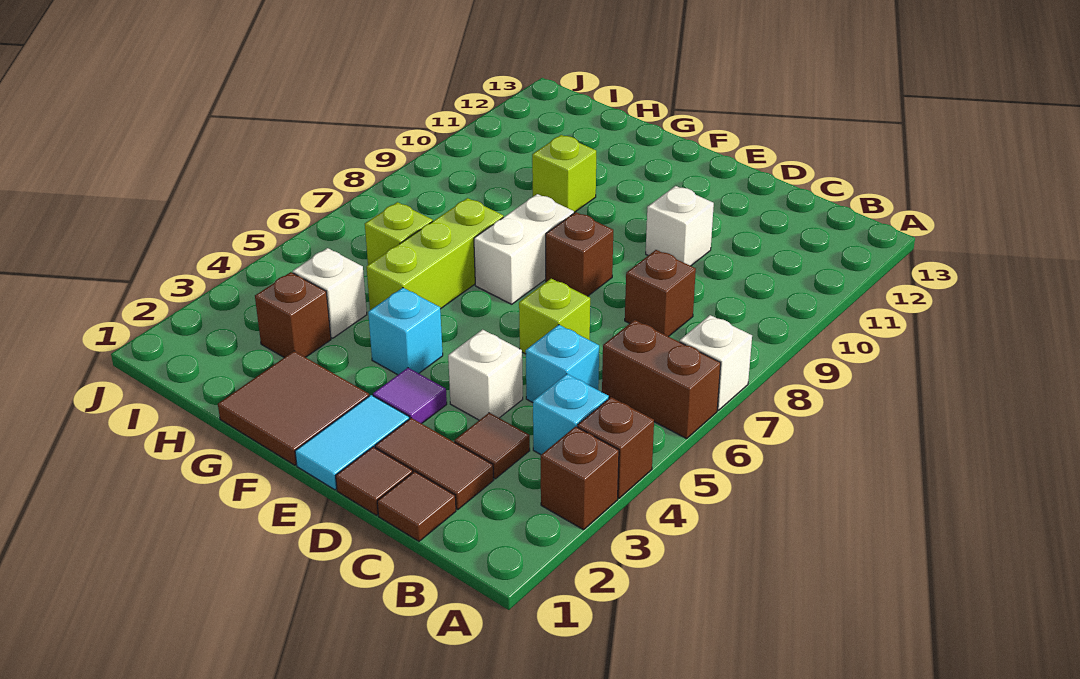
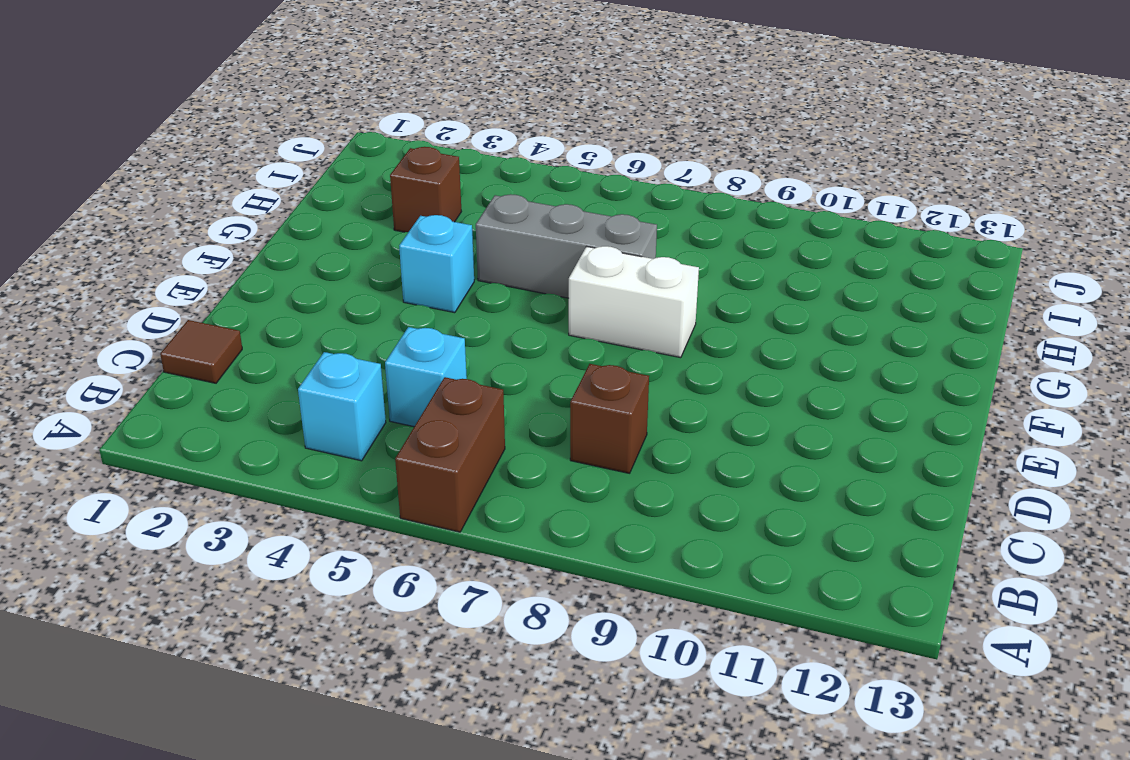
grey brick G5:G7 level 1 -> lime brick G5:G7 level 1
none -> brown brick A3 level 1
none -> brown brick A4 level 1
none -> white brick A7 level 1

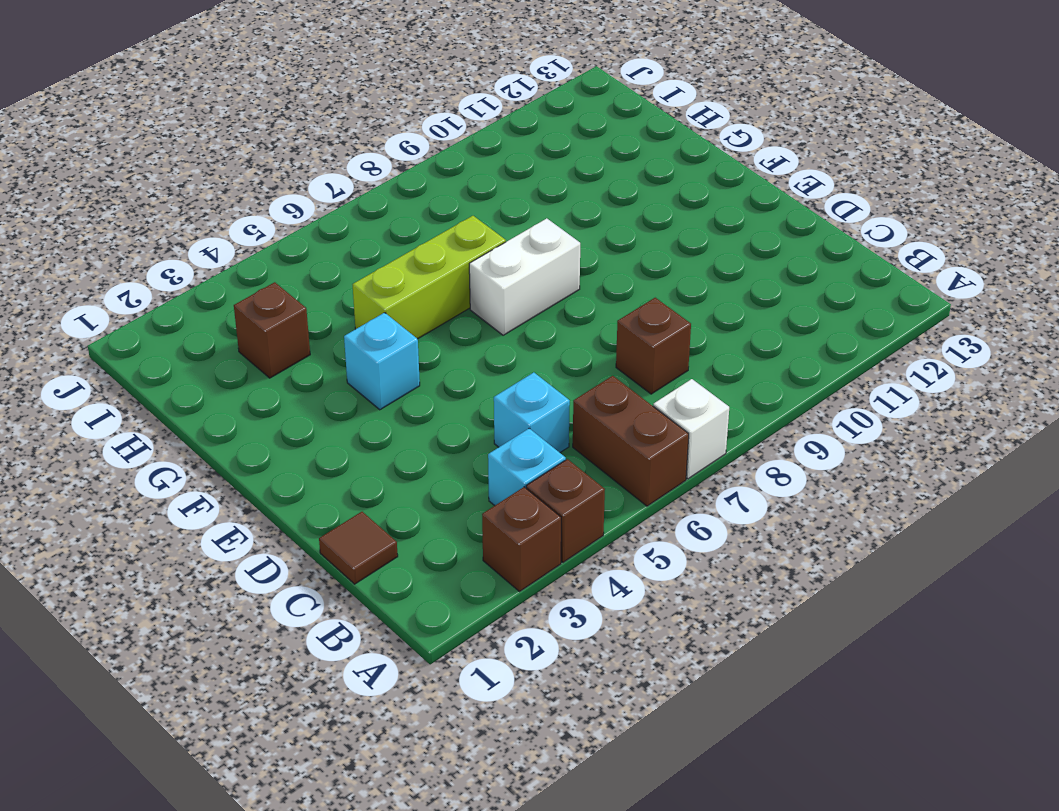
none -> brown tile C2:D2 level 1
none -> brown tile C3 level 1
none -> brown tile D1 level 1

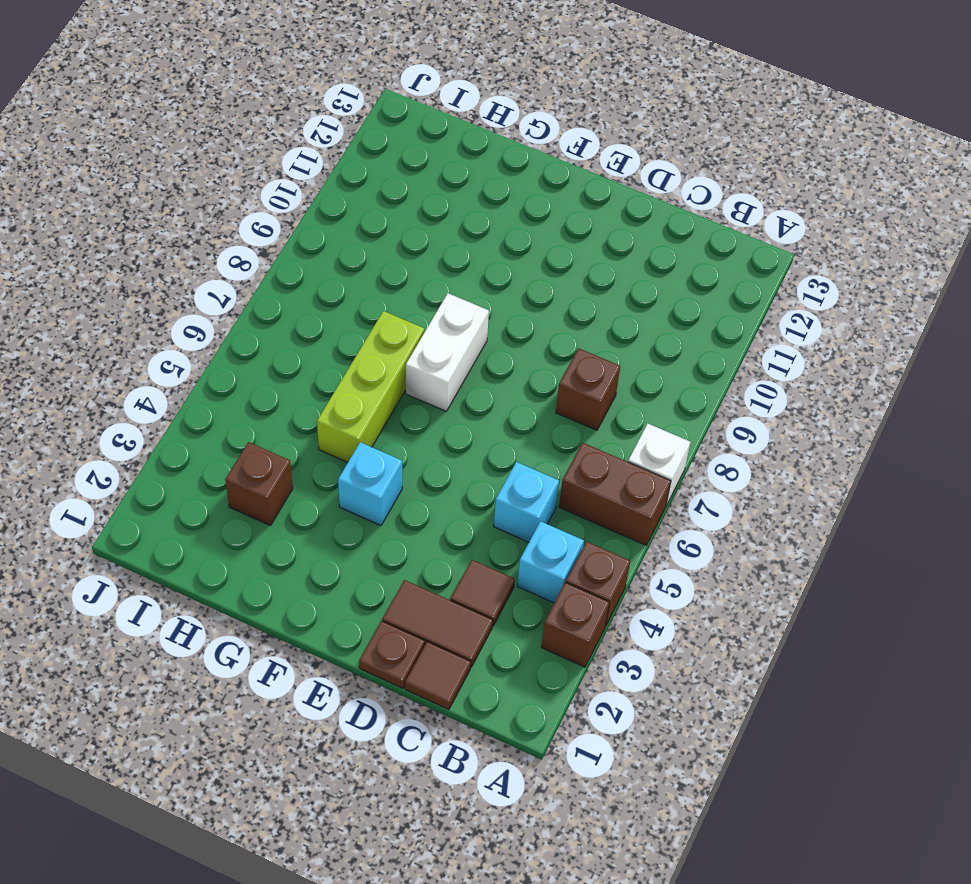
brown plate D1 level 1 -> brown tile D1 level 1
none -> white brick D4 level 1
none -> lime brick D6 level 1
none -> white brick D10 level 1

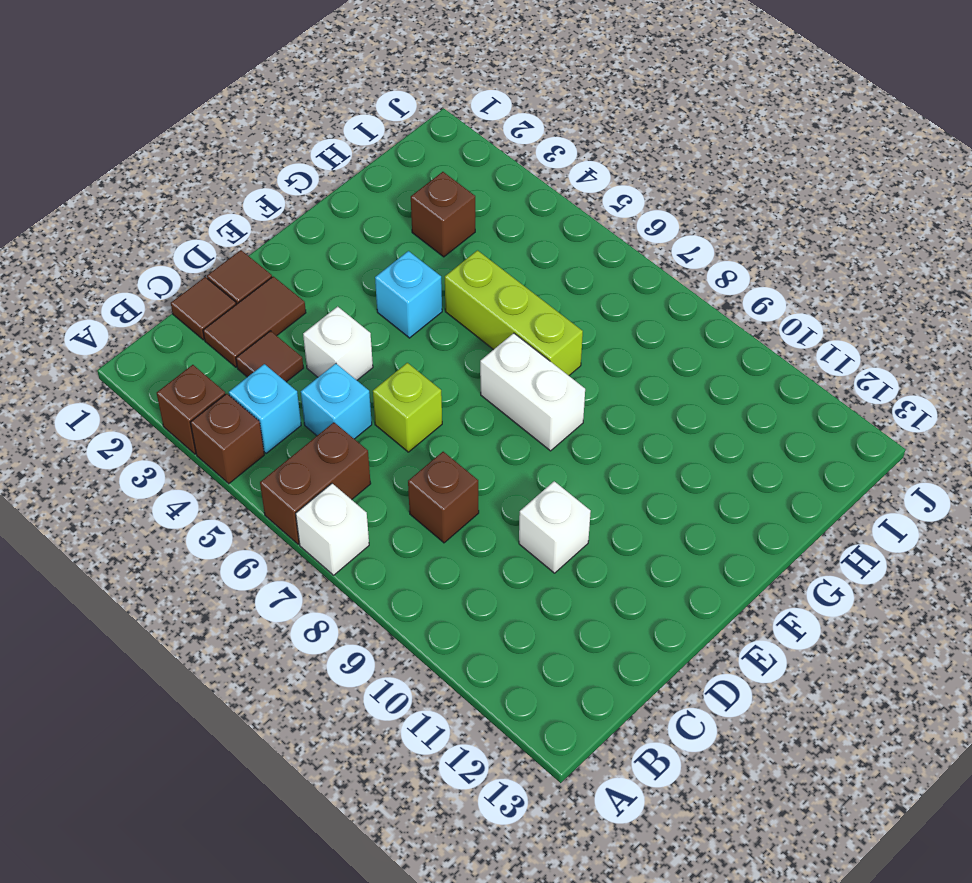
none -> cyan tile E1:E2 level 1
none -> purple tile E3 level 1
none -> brown brick E8 level 1

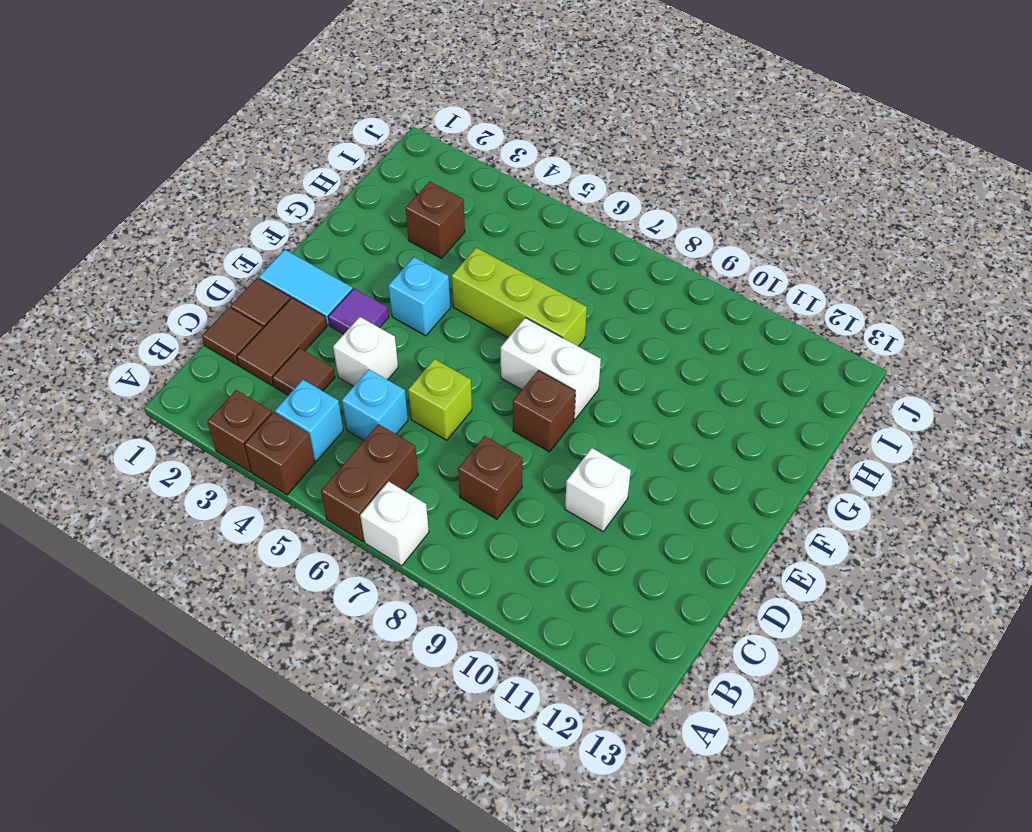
none -> brown tile F1:G2 level 1
none -> lime brick G10 level 1
none -> white brick H4 level 1

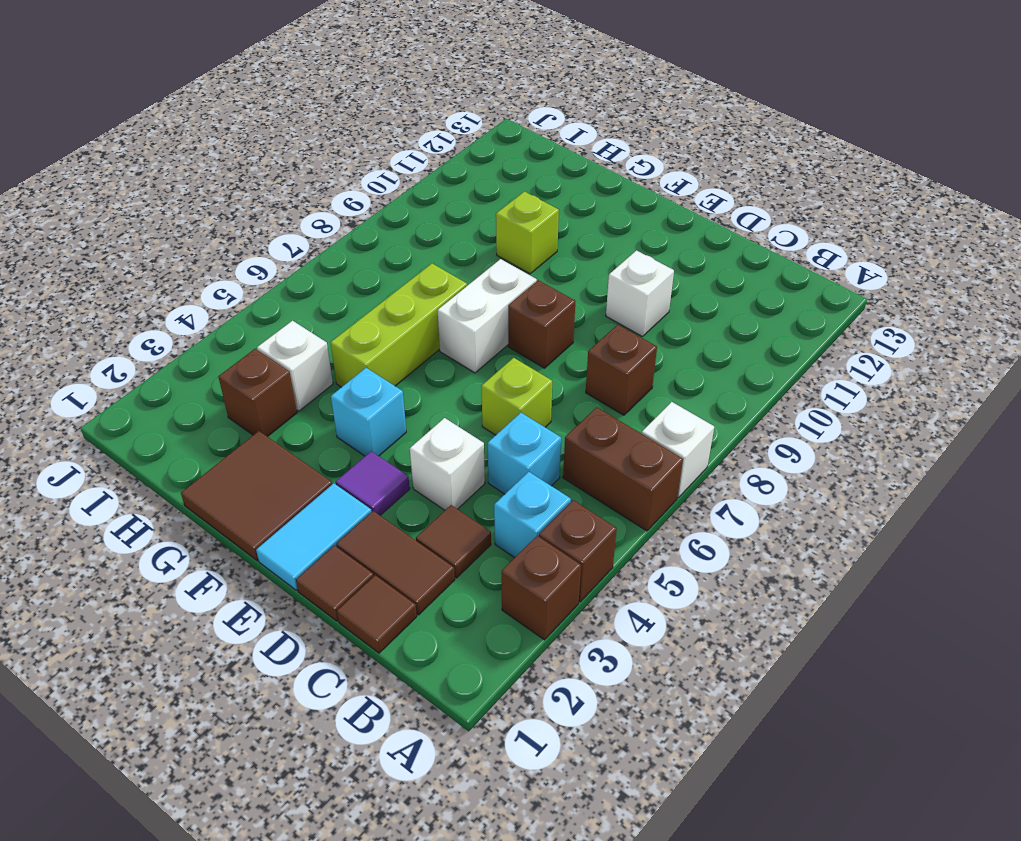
none -> lime brick H6 level 1

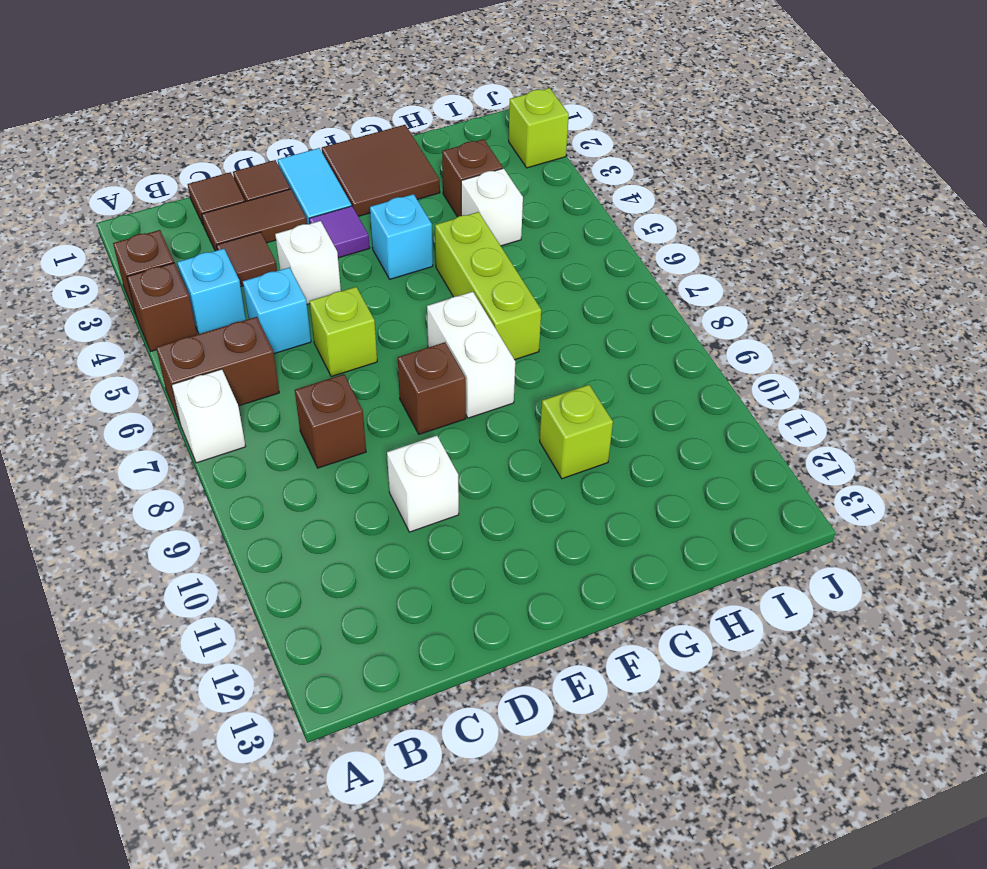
lime brick J2 level 1 -> lime brick H6 level 1

